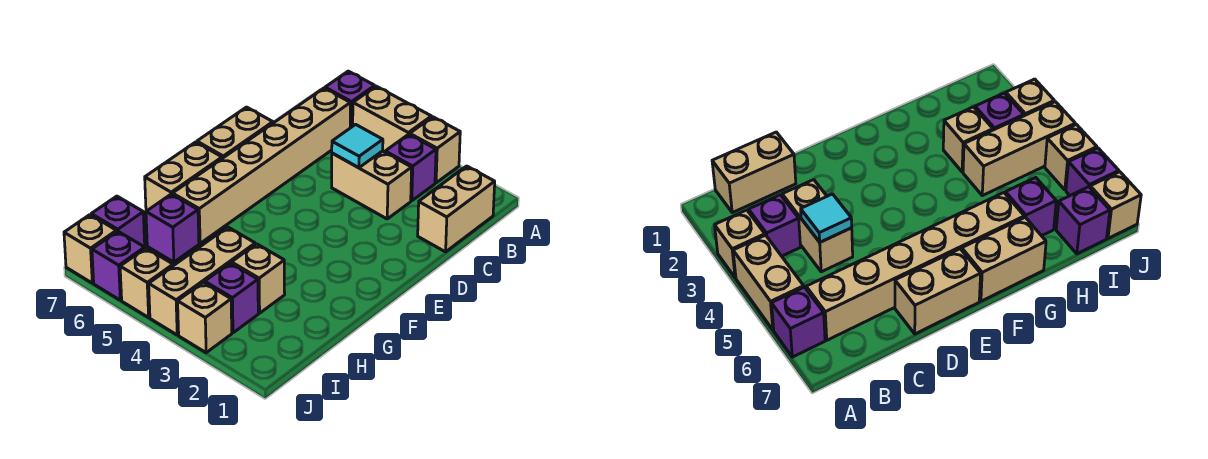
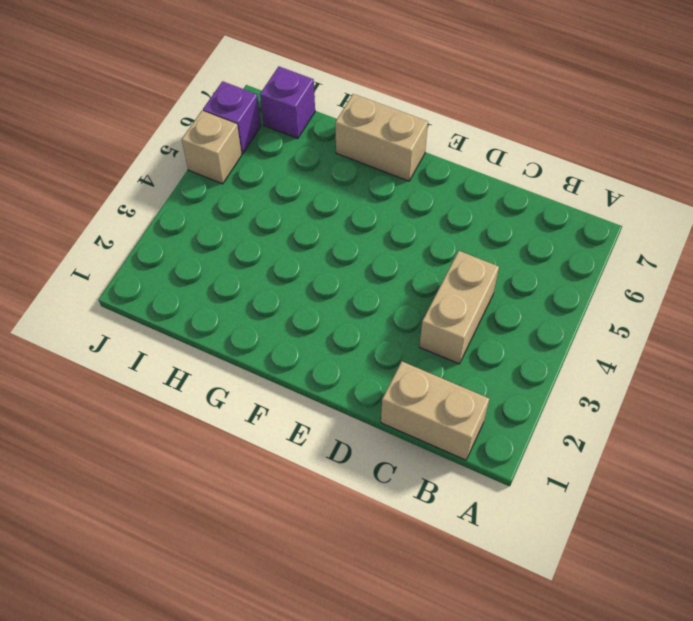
none -> tan brick A3 level 1
none -> tan brick A4:A5 level 1
none -> purple brick A6 level 1

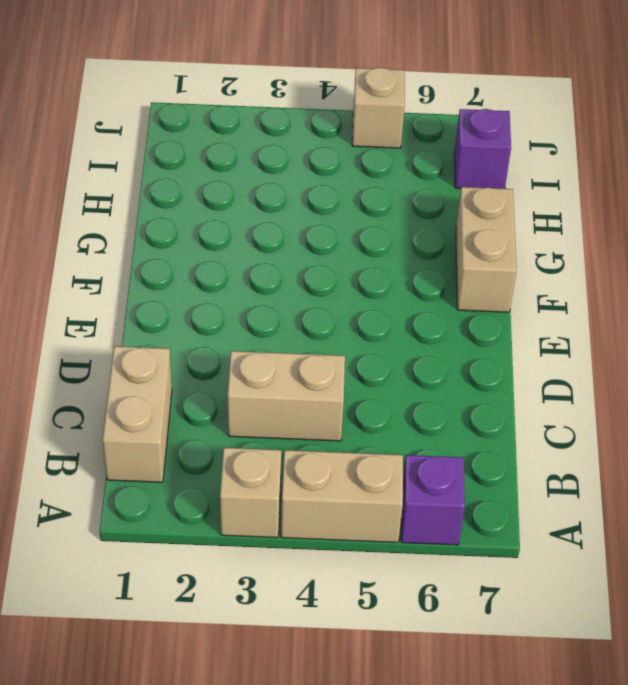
none -> purple brick B3 level 1
none -> tan brick B6:G6 level 1
none -> tan brick D7:E7 level 1

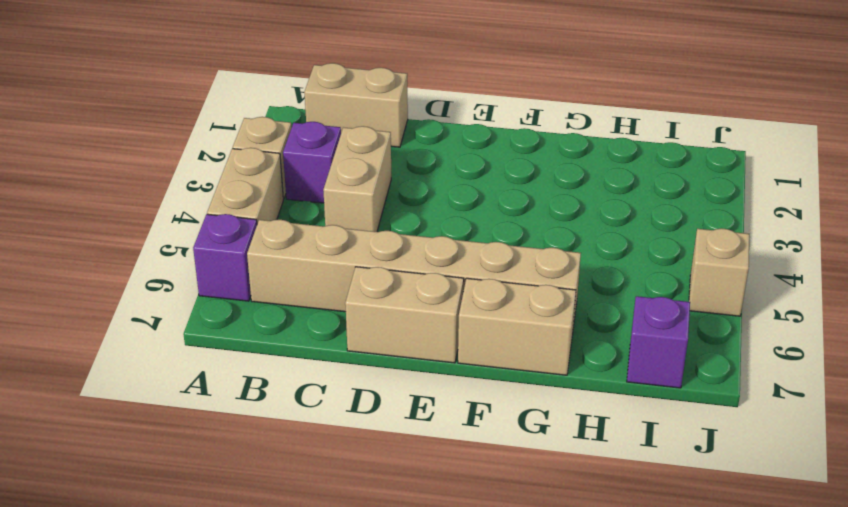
none -> tan brick H3 level 1
none -> tan brick H4:J4 level 1
none -> purple brick H6 level 1

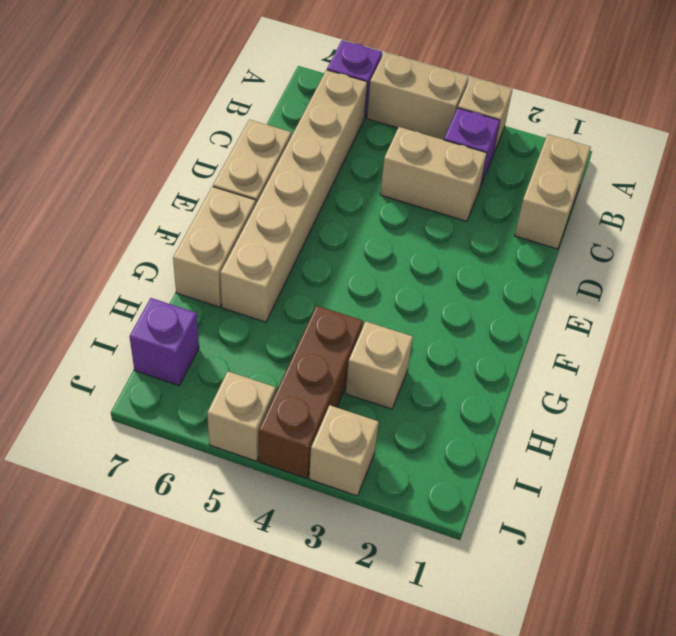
brown brick H4:J4 level 1 -> tan brick H4:J4 level 1
none -> purple brick H6 level 1
none -> purple brick I3 level 1
none -> purple brick J6 level 1

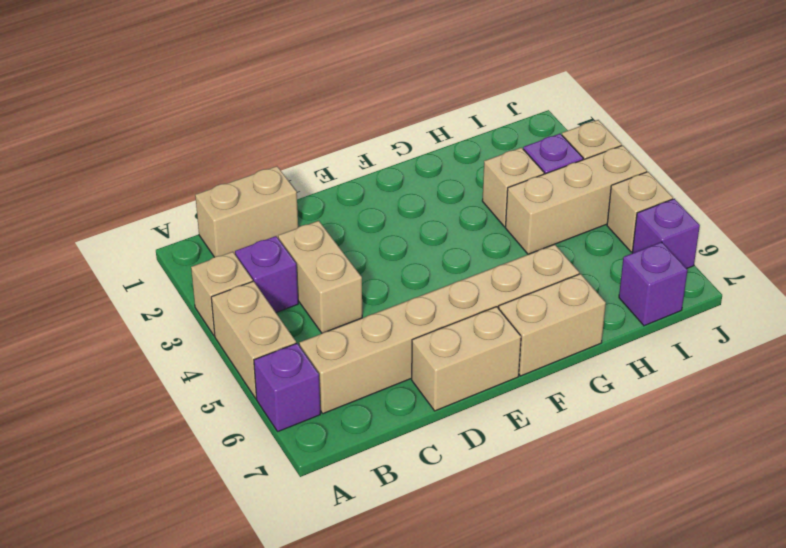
none -> purple brick H6 level 1
none -> tan brick J7 level 1
none -> cyan tile C4 level 2

